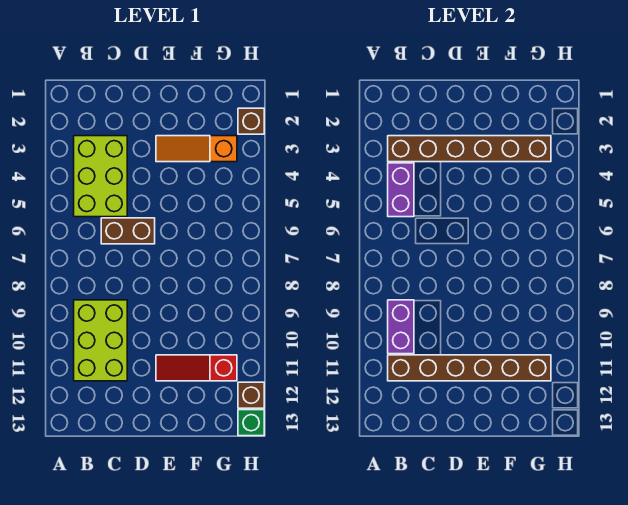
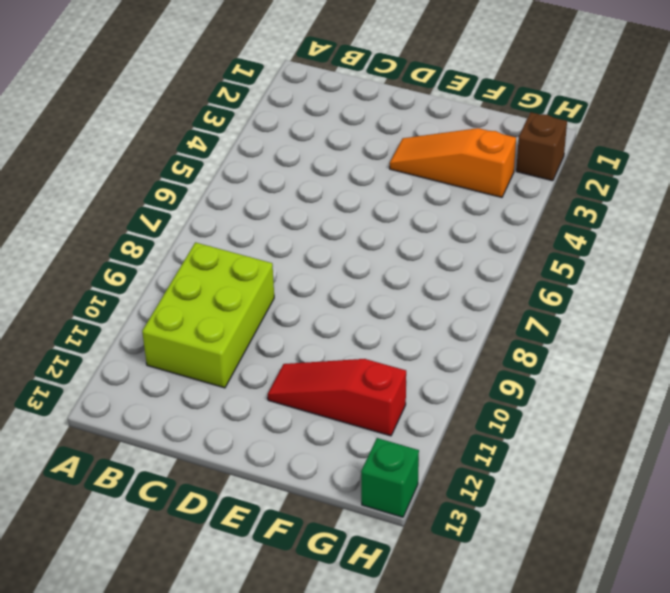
none -> lime brick B3:C5 level 1
none -> brown brick C6:D6 level 1
none -> brown brick H12 level 1

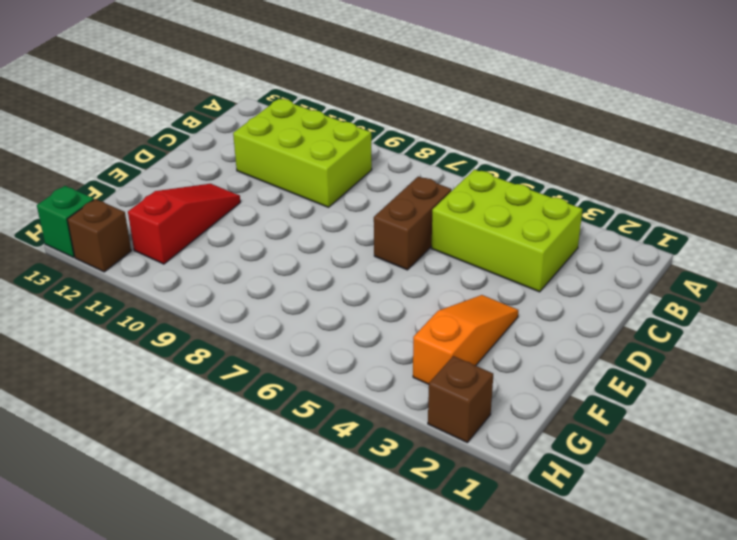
none -> brown brick B3:G3 level 2
none -> purple brick B4:B5 level 2
none -> purple brick B9:B10 level 2

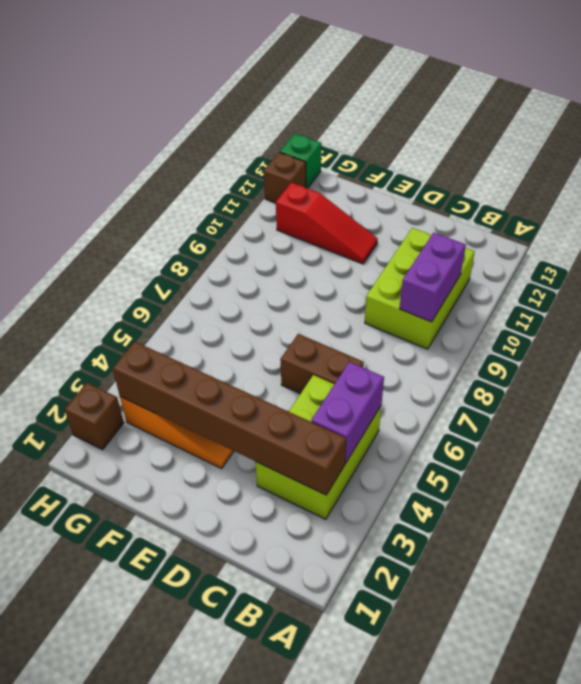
none -> brown brick B11:G11 level 2

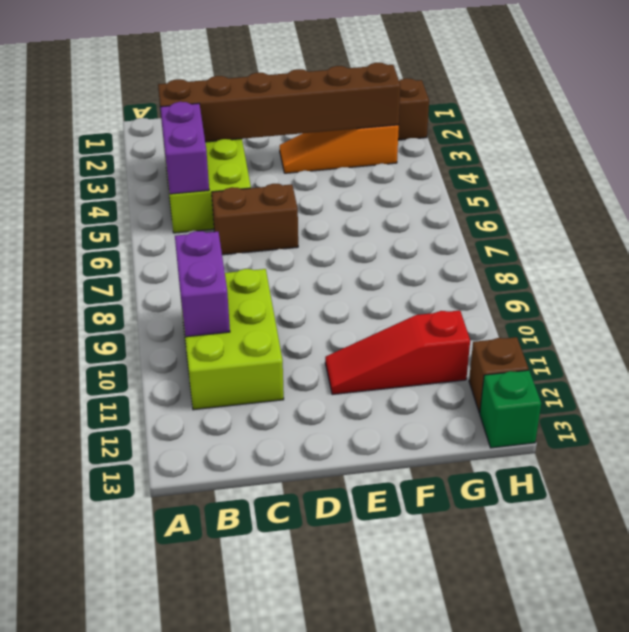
none -> brown brick B11:G11 level 2

